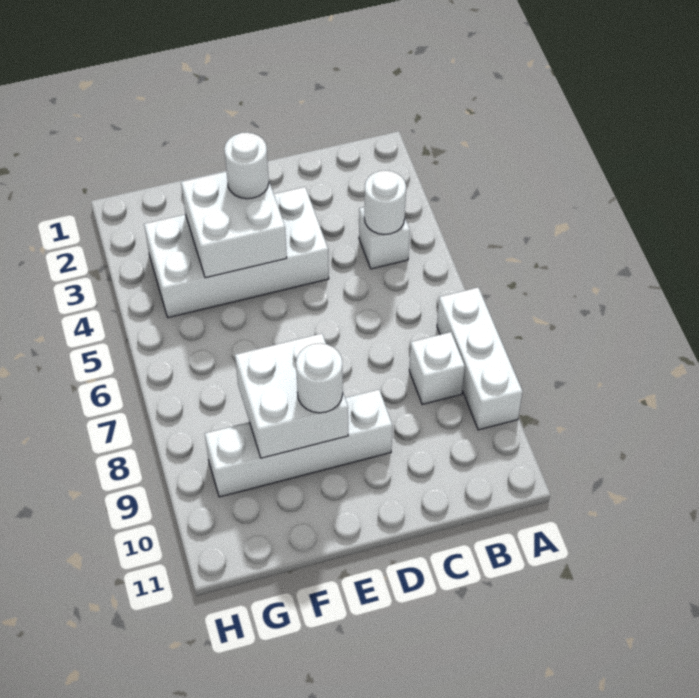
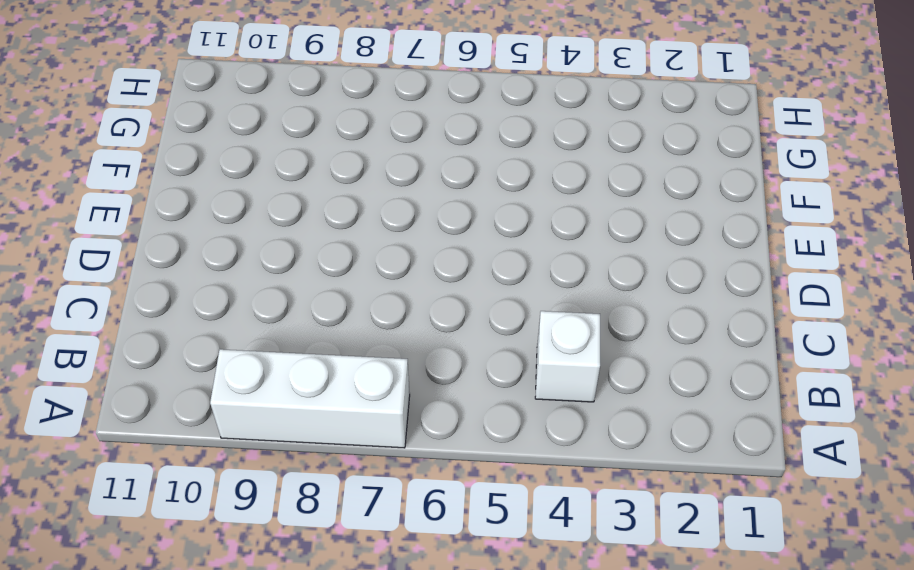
none -> white brick B8 level 1
none -> white brick D3:G4 level 1

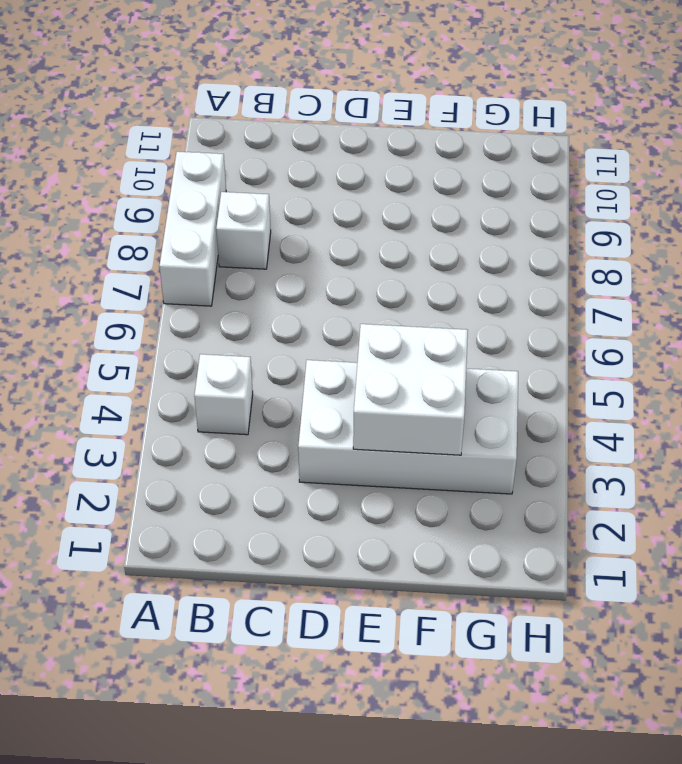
none -> white brick D9:G9 level 1
none -> white round brick B4 level 2

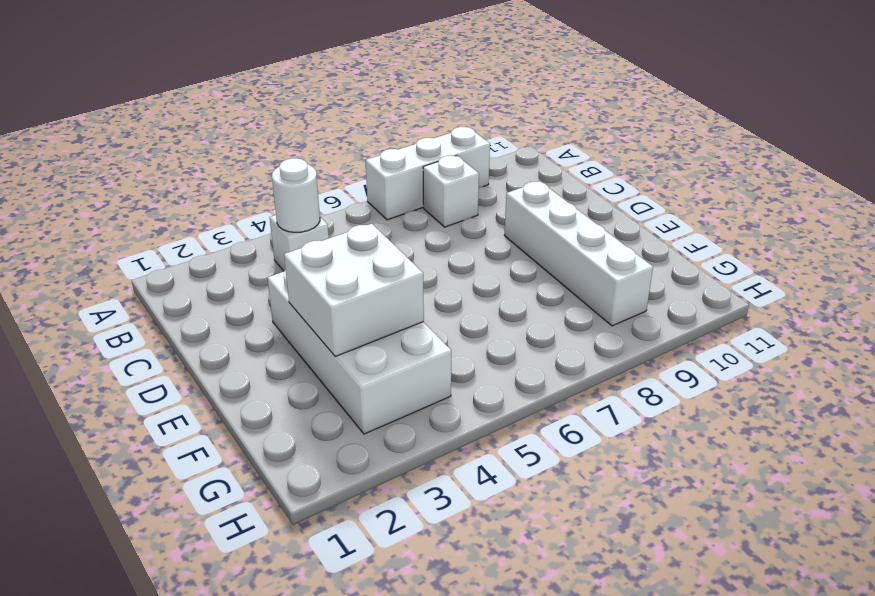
none -> white brick E8:F9 level 2
none -> white round brick E3 level 3

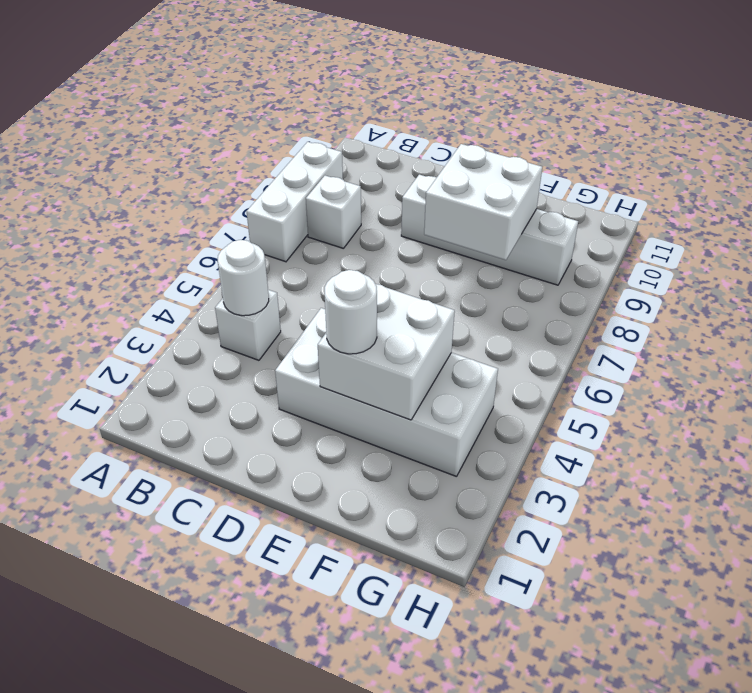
none -> white round brick E9 level 3

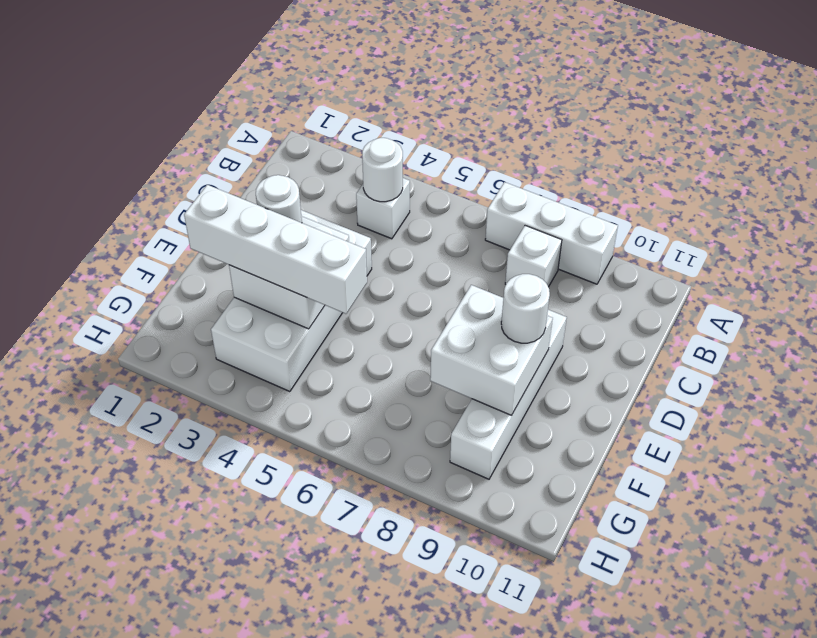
white brick F2:F5 level 3 -> none

